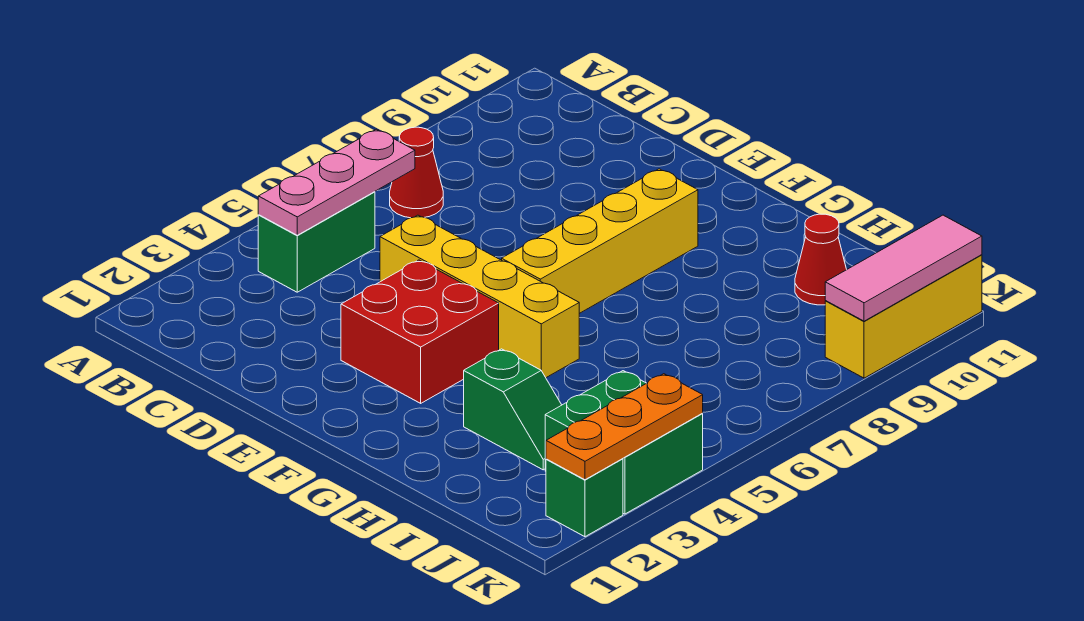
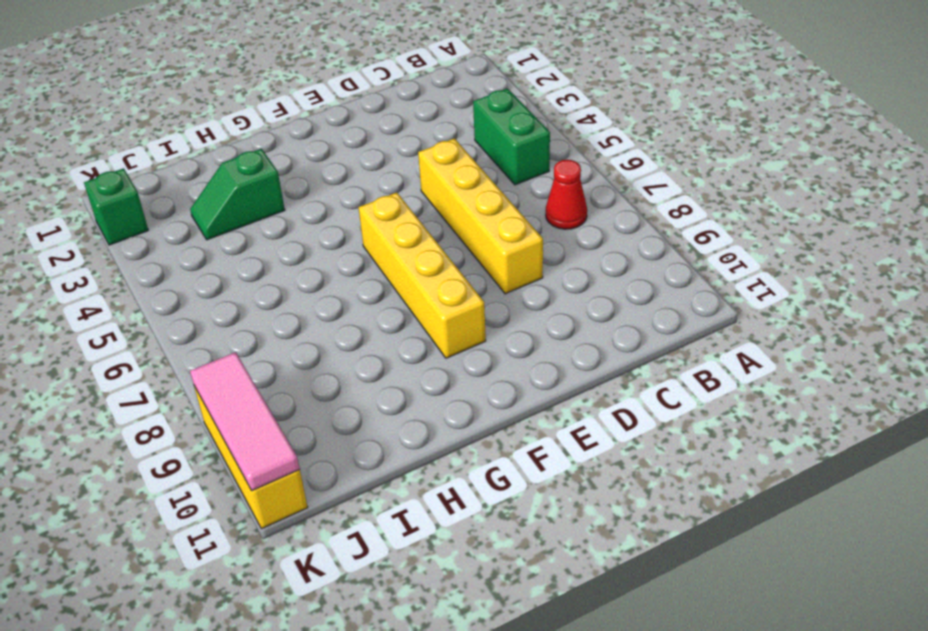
yellow brick D5:D8 level 1 -> yellow brick D5:G5 level 1
none -> red brick E3:F4 level 1
none -> red cone I10 level 1
none -> green brick J3:K4 level 1

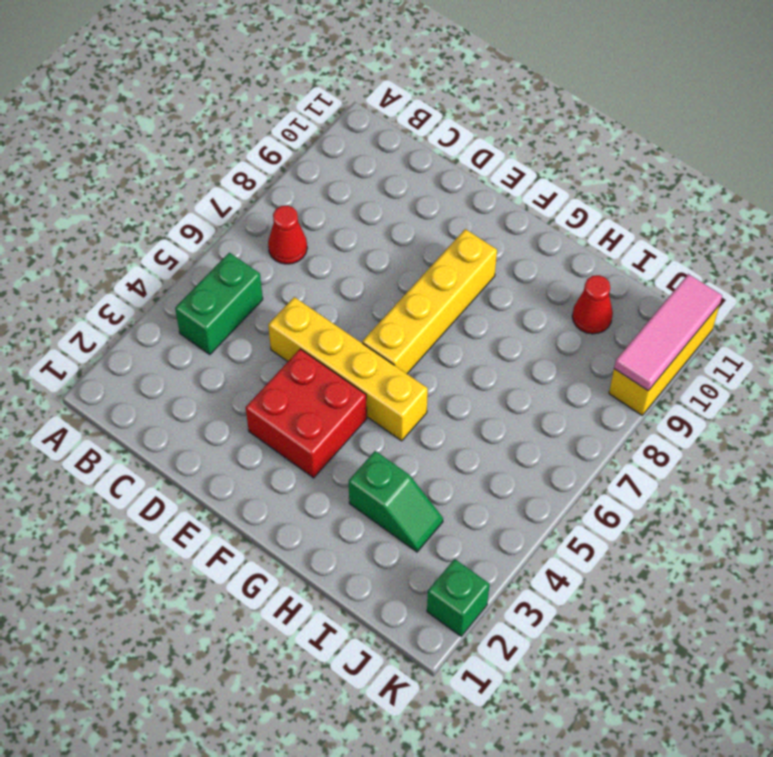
none -> green brick J3:K4 level 1
none -> pink plate B4:B6 level 2
none -> orange plate K2:K4 level 2

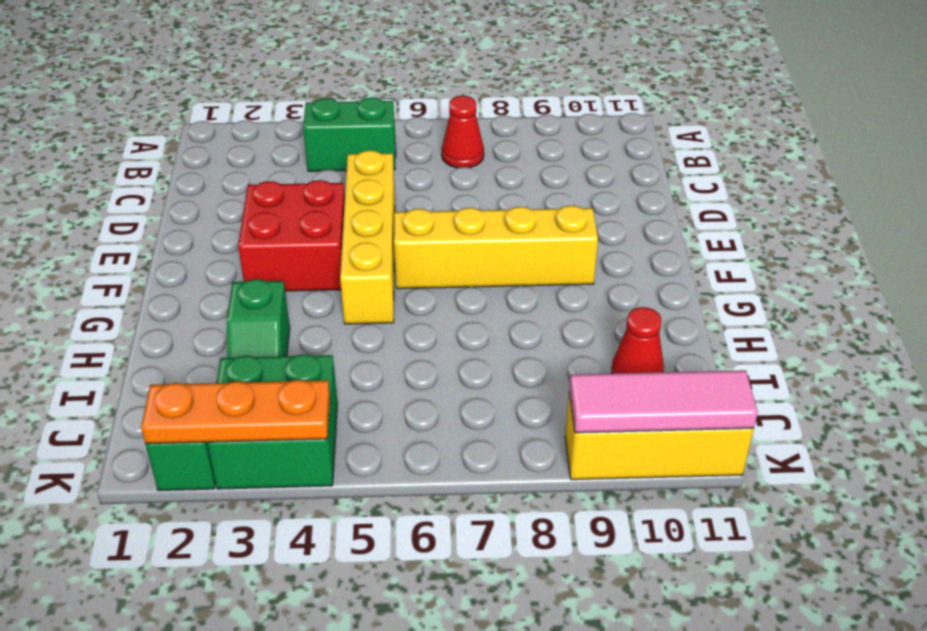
none -> pink plate B4:B6 level 2

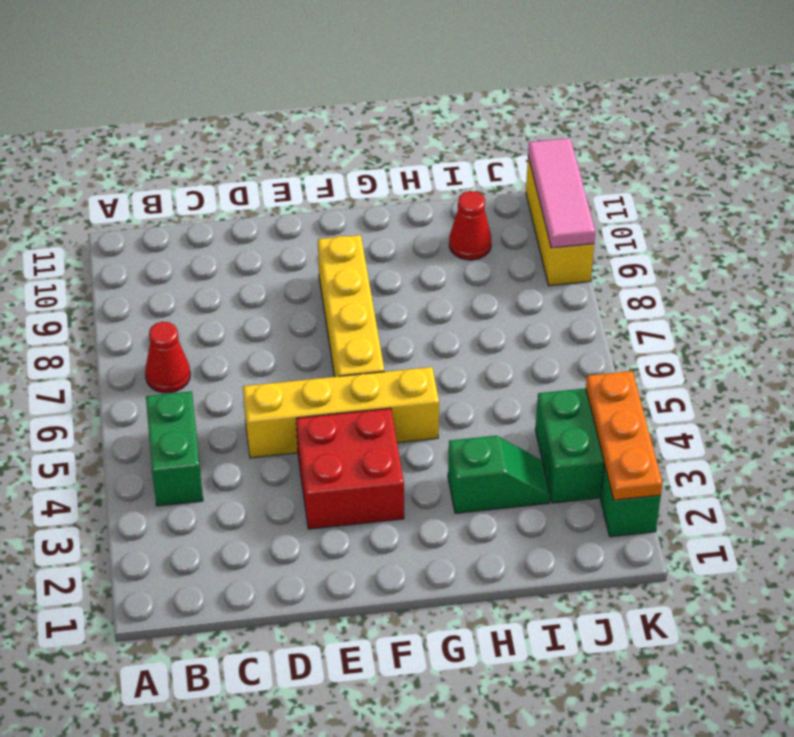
none -> pink plate B4:B6 level 2

